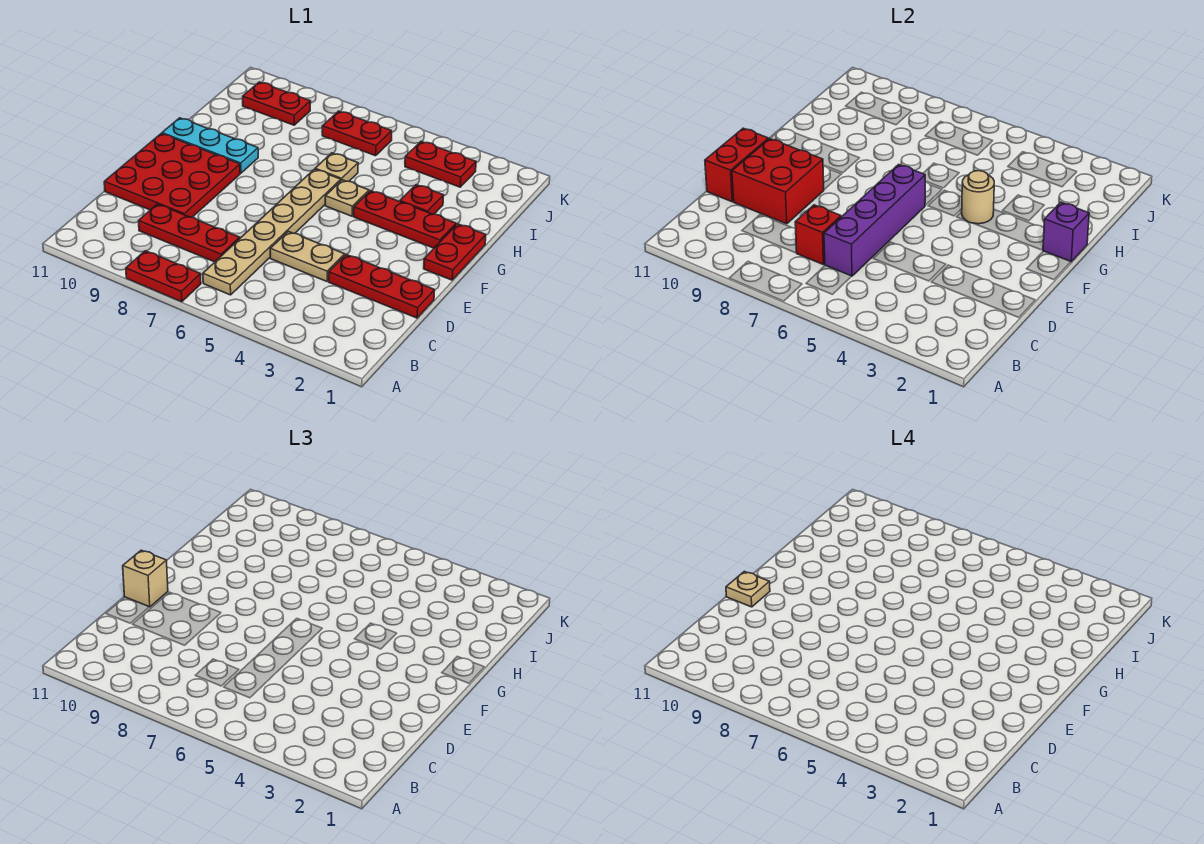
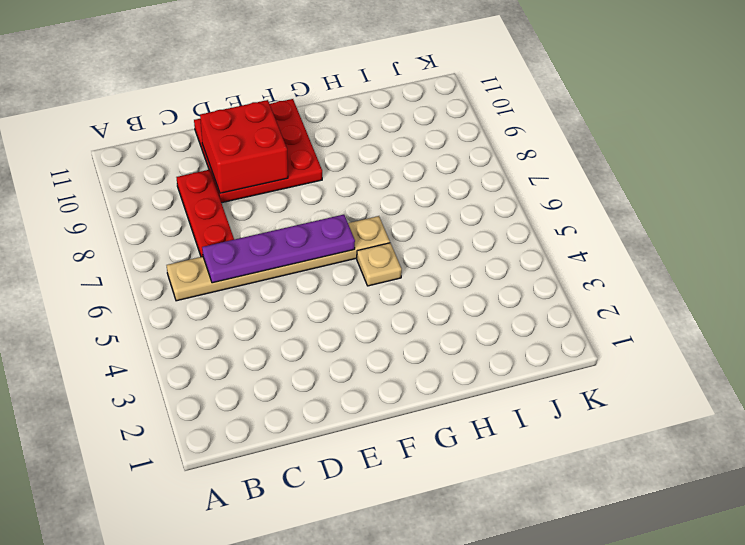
purple plate C6:F6 level 2 -> purple brick C6:F6 level 2
none -> red plate A7:A8 level 1
none -> red plate D1:D3 level 1
none -> tan plate D4:D5 level 1

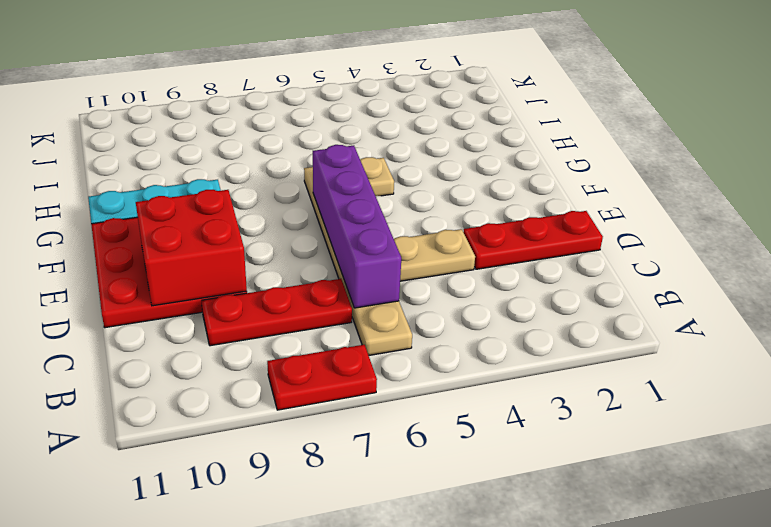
none -> red plate F1:G1 level 1
none -> red plate G2:G4 level 1
none -> red plate H3 level 1

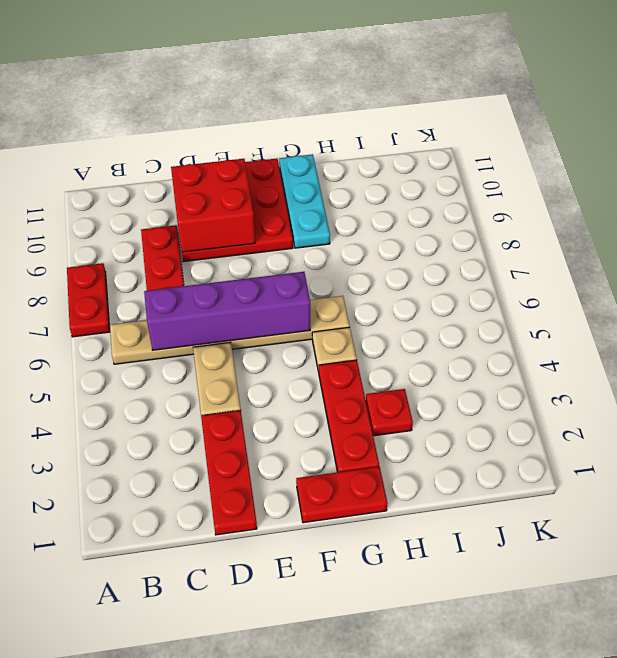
none -> tan plate H6 level 1
none -> red plate J3:J4 level 1
none -> red plate J6:J7 level 1

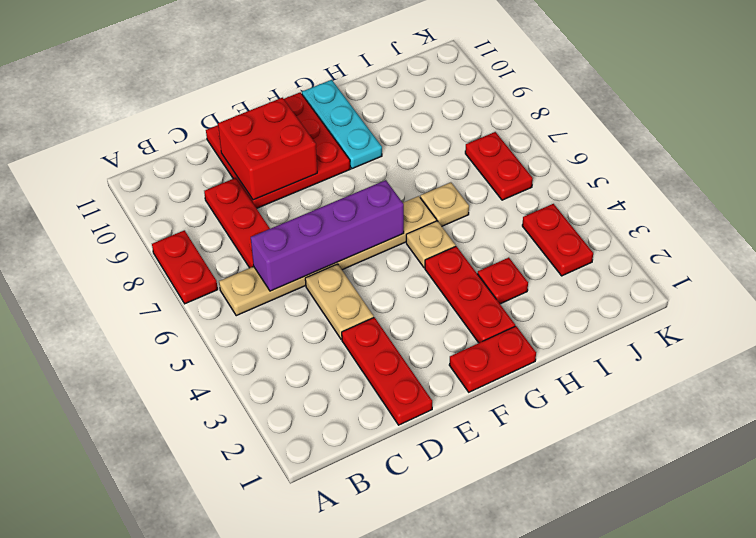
none -> red plate J9:J10 level 1
none -> red brick C7 level 2
none -> red brick D11:E11 level 2

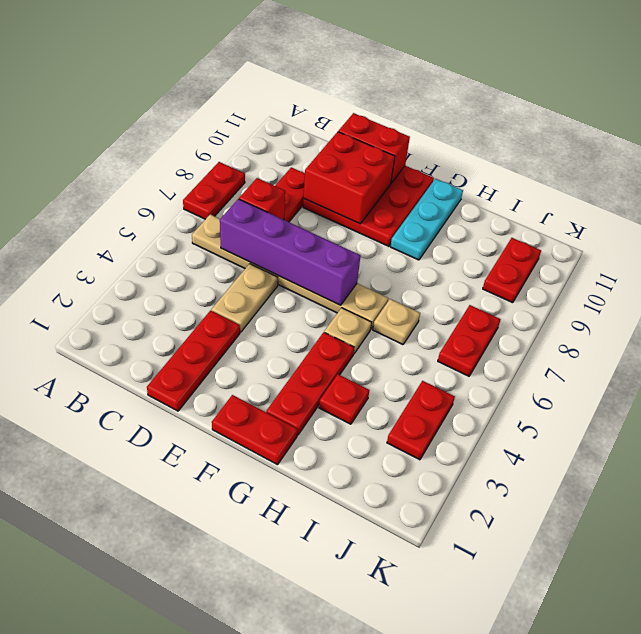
none -> purple brick G1 level 2
none -> tan round brick G4 level 2
none -> tan brick E11 level 3

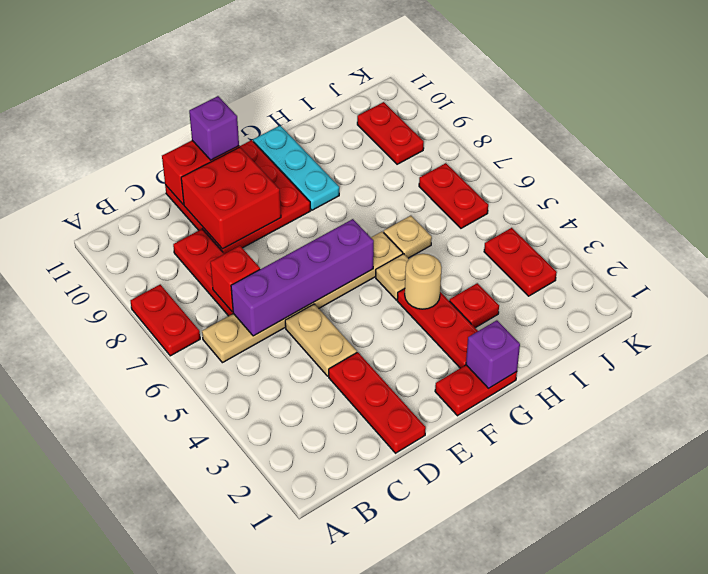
purple brick E11 level 3 -> tan brick E11 level 3
none -> tan plate E11 level 4

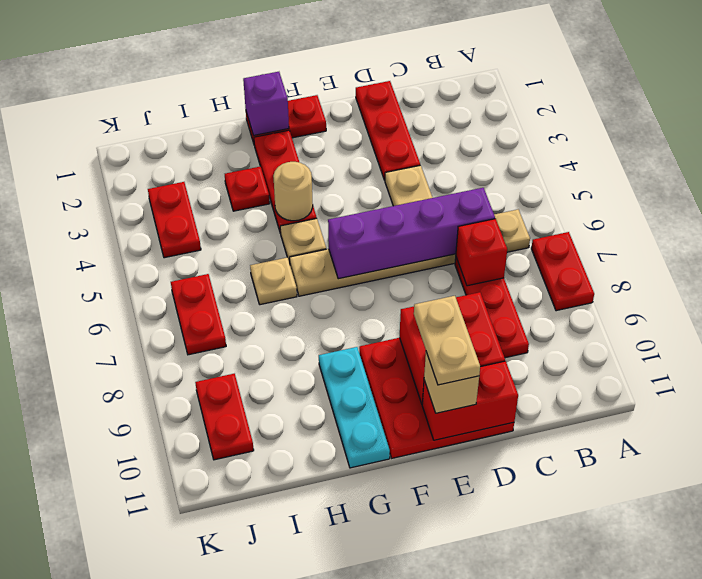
tan plate E10:E11 level 4 -> tan plate E11 level 4

